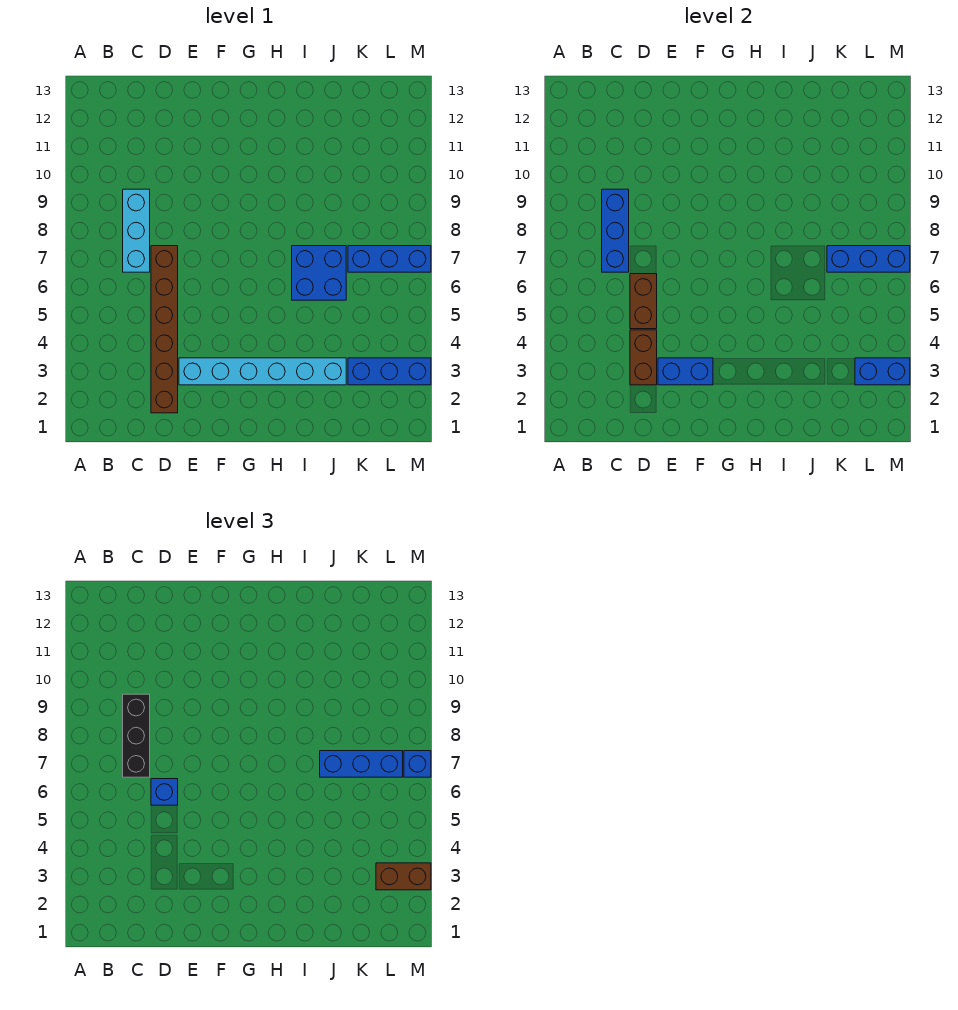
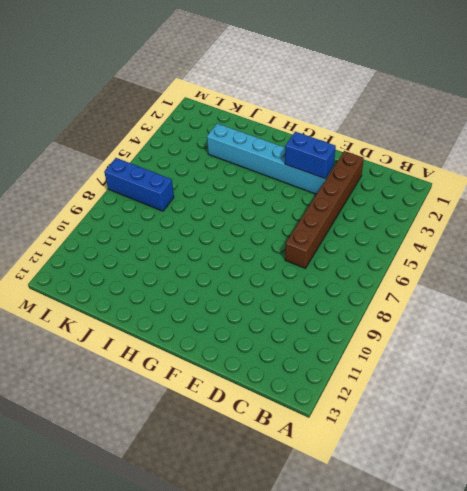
none -> cyan brick C7:C9 level 1
none -> blue brick I6:J7 level 1
none -> blue brick K3:M3 level 1

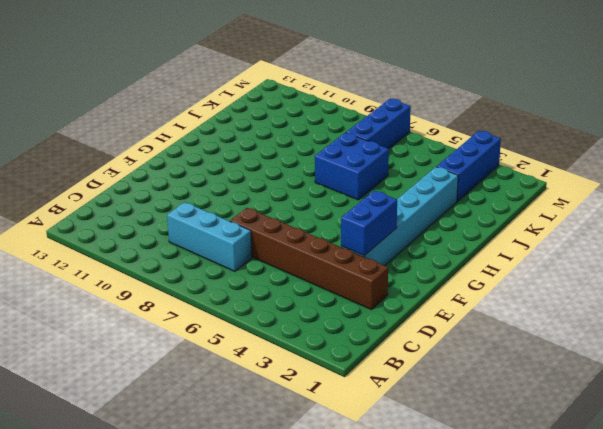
none -> blue brick C7:C9 level 2
none -> brown brick D3:D4 level 2
none -> brown brick D5:D6 level 2

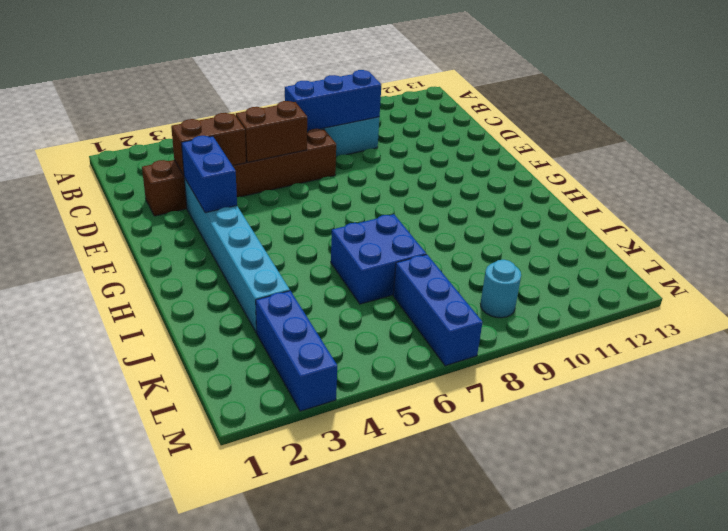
cyan round brick L9 level 1 -> none
none -> blue brick K7:M7 level 2
none -> blue brick L3:M3 level 2
none -> black brick C7:C9 level 3

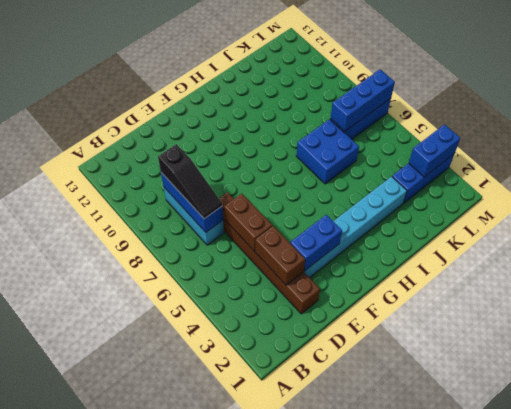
black slope C7:C9 level 3 top 9 -> black brick C7:C9 level 3
none -> blue brick D6 level 3
none -> blue brick J7:L7 level 3
none -> brown brick L3:M3 level 3

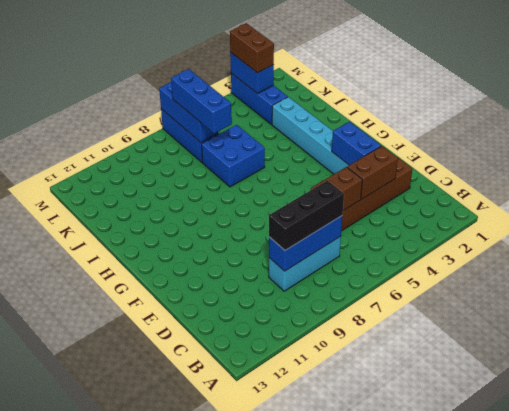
none -> blue brick D6 level 3
none -> blue brick M7 level 3

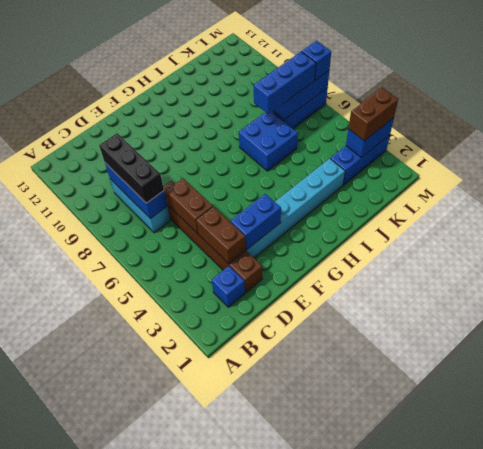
blue brick C2 level 1 -> blue brick D6 level 3

